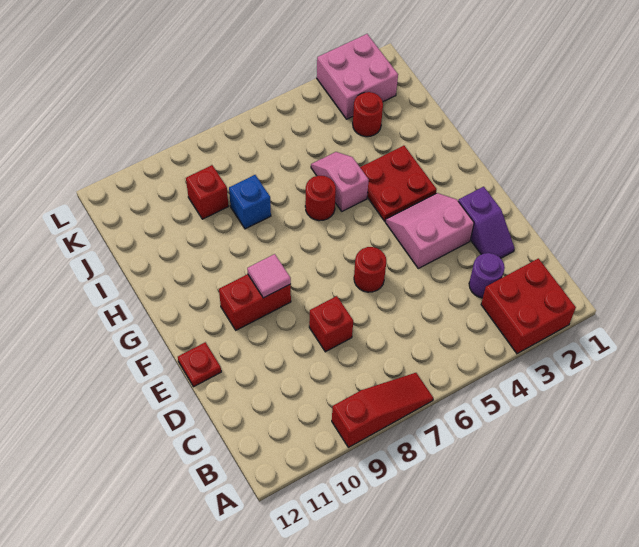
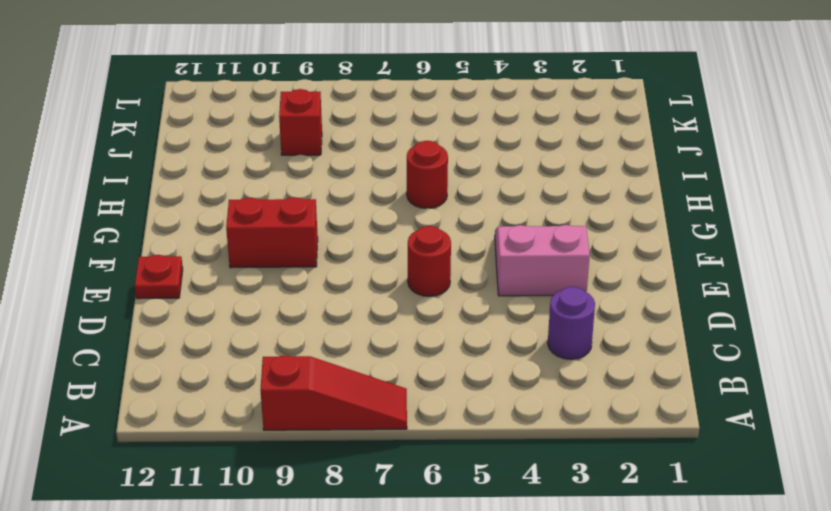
none -> red brick A2:B3 level 1
none -> purple slope D2:E2 level 1 top E
none -> red brick D8 level 1

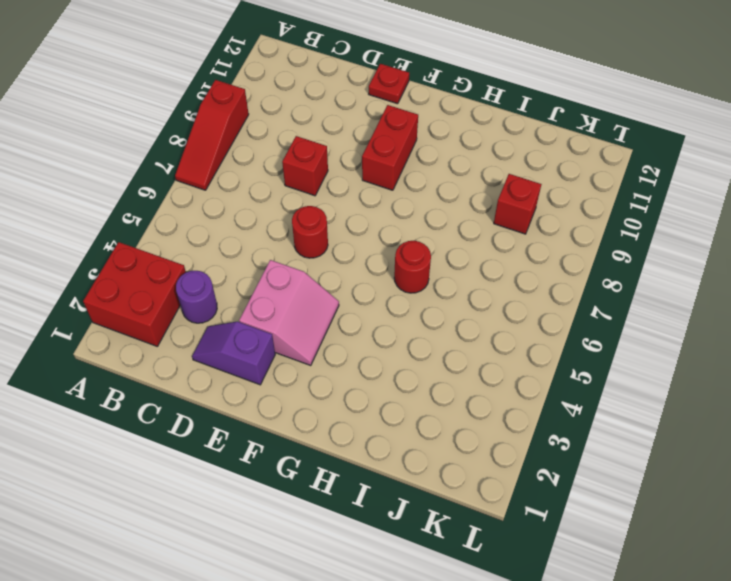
none -> red plate G3:H4 level 1
none -> pink slope H5:I5 level 1 top H
none -> blue brick I8 level 1

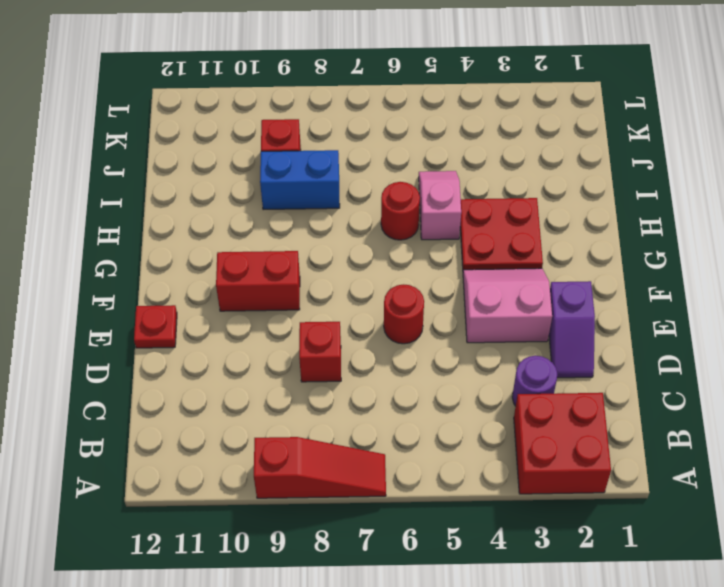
blue brick I8:I9 level 1 -> blue brick I8 level 1
none -> red round brick J3 level 1
none -> pink brick K2:L3 level 1
none -> pink tile F9 level 2

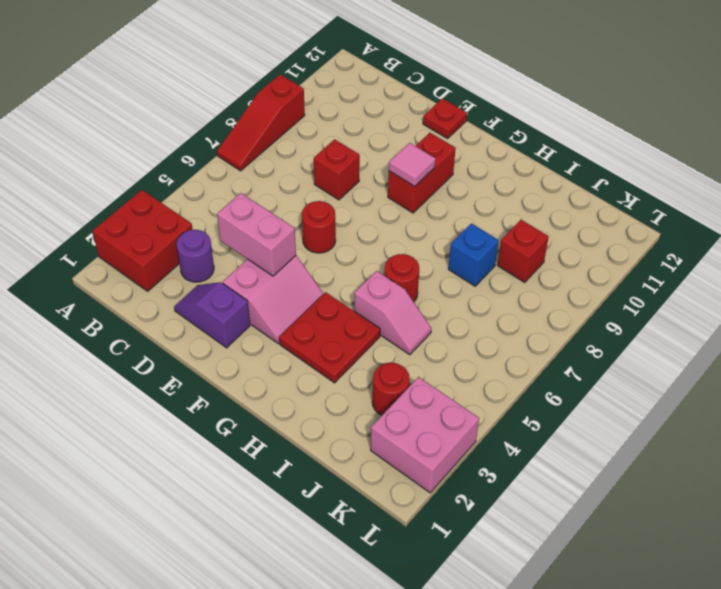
pink brick D4:E4 level 2 -> none

